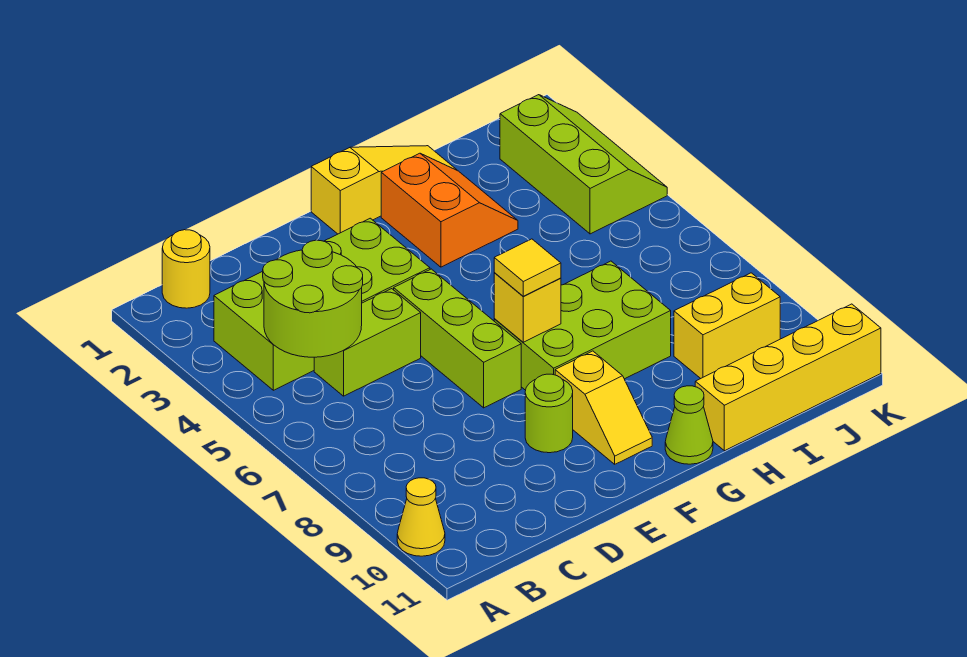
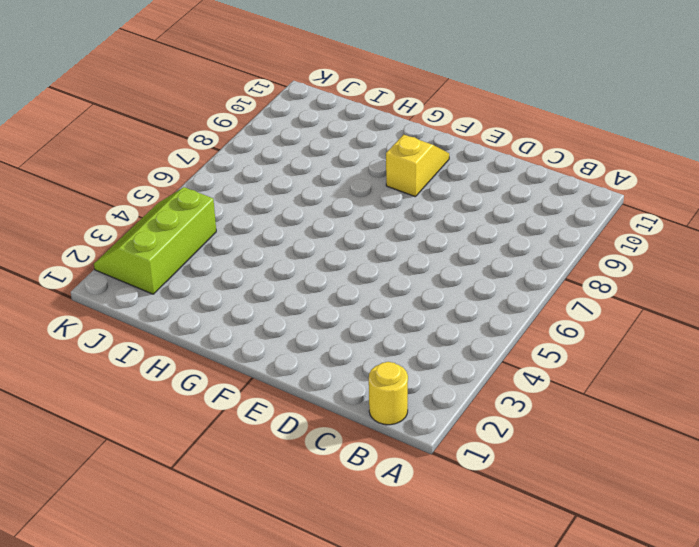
none -> yellow cone A10 level 1
none -> lime brick B3:E4 level 1
none -> lime brick C5:D5 level 1

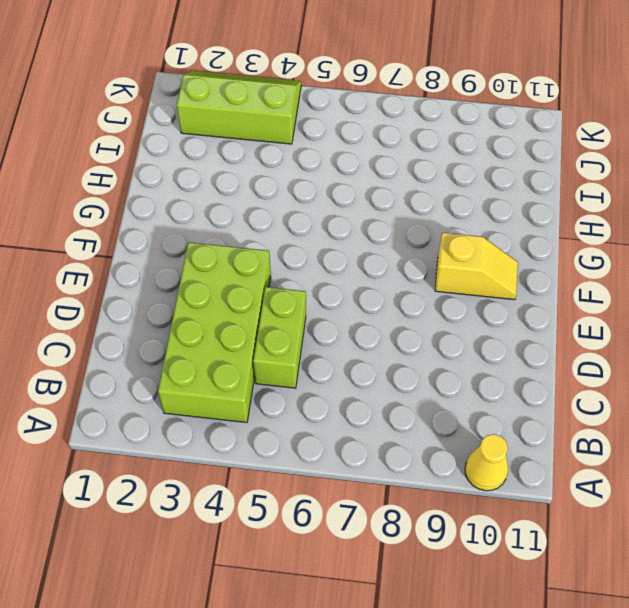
none -> yellow round brick B1 level 1
none -> lime brick E5:E7 level 1
none -> lime round brick E9 level 1

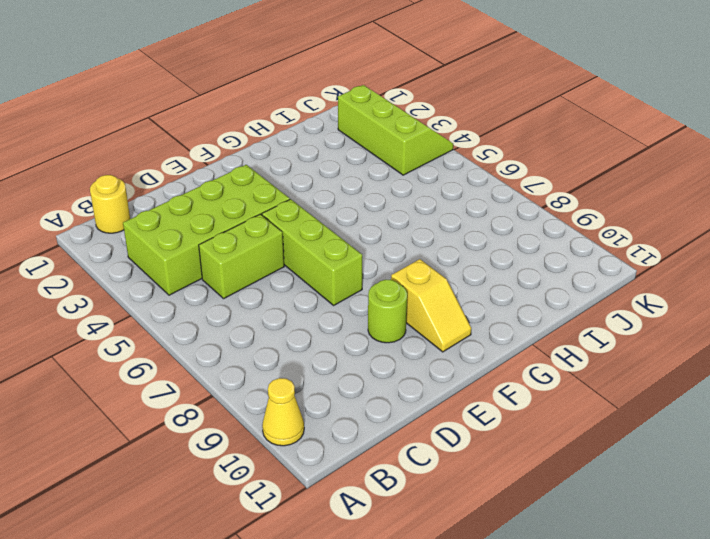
none -> yellow slope F1:H1 level 1 top F
none -> lime brick F7:H8 level 1
none -> orange slope G2:H3 level 1 top G

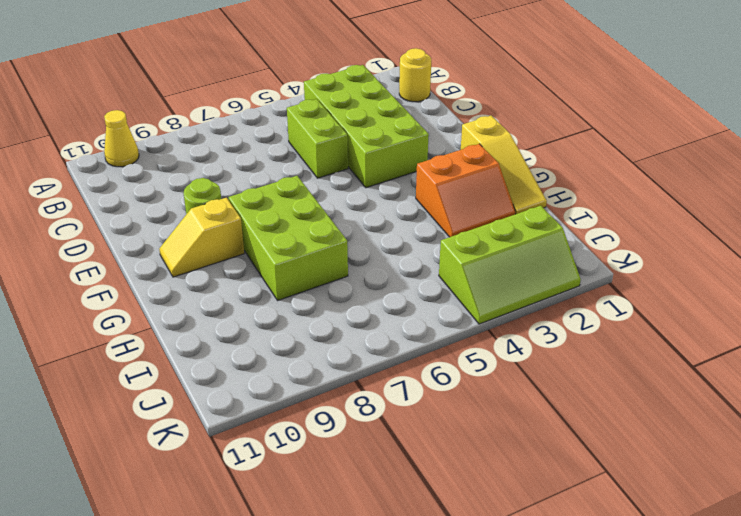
none -> lime brick E5:E7 level 1
none -> lime cone G11 level 1
none -> yellow brick H11:K11 level 1

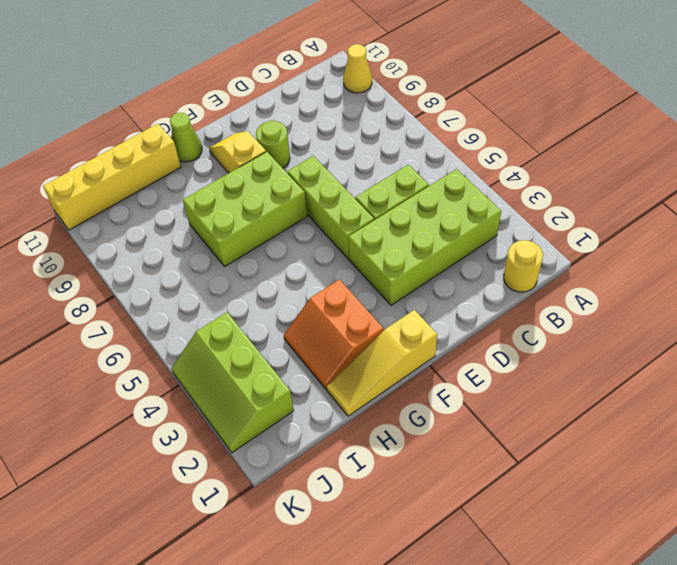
none -> yellow brick I9:J9 level 1
none -> lime round brick B4:C5 level 2
none -> yellow brick F7 level 2

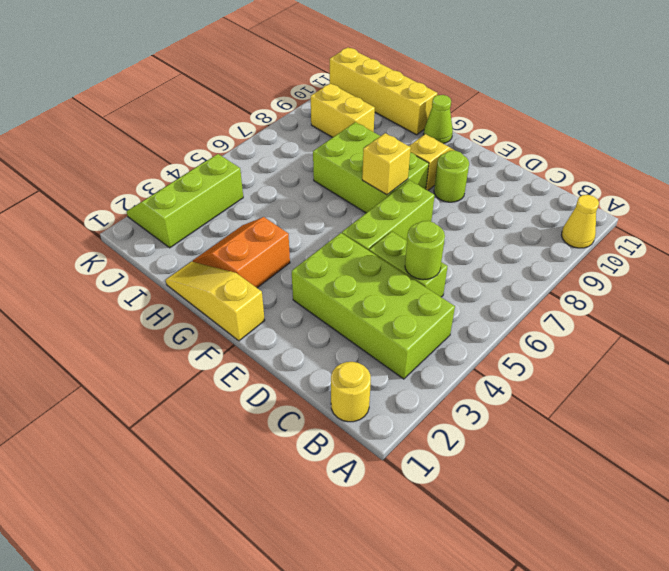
lime round brick C5 level 2 -> lime round brick B4:C5 level 2
none -> yellow tile F7 level 3

